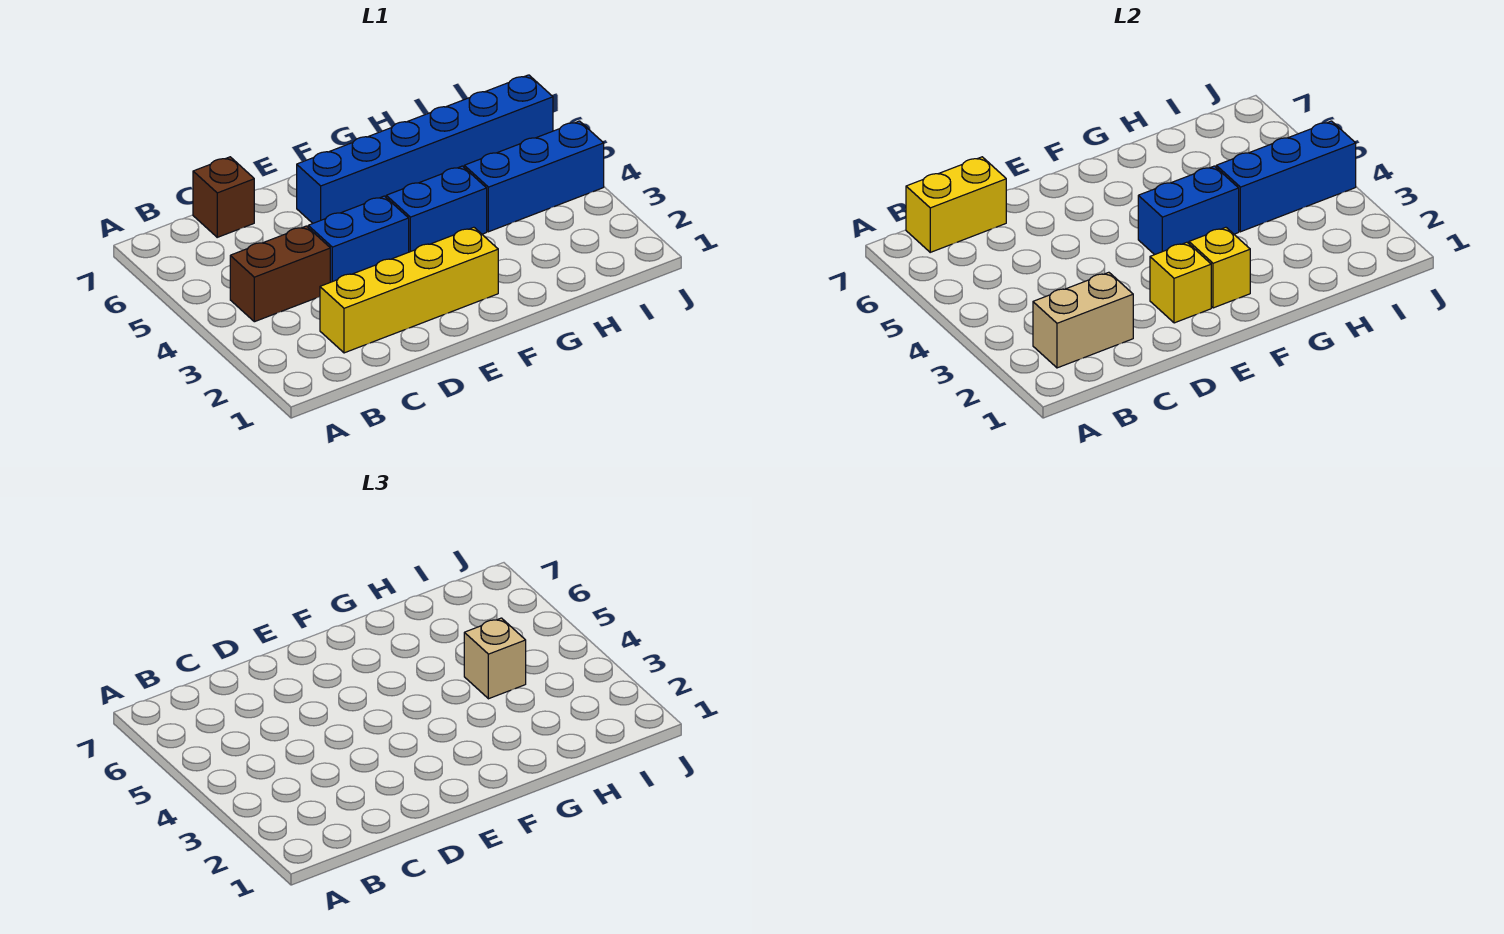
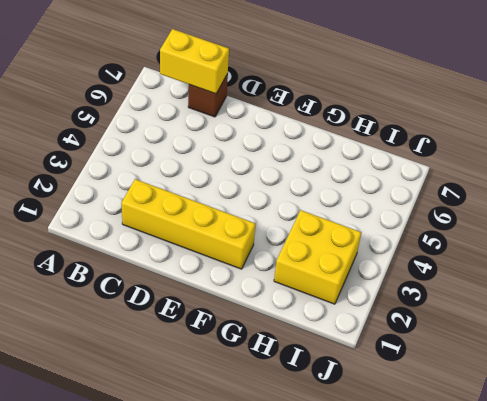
yellow brick H2:I3 level 1 -> none
none -> brown brick B4:C4 level 1
none -> blue brick D4:E4 level 1
none -> blue brick E6:J6 level 1

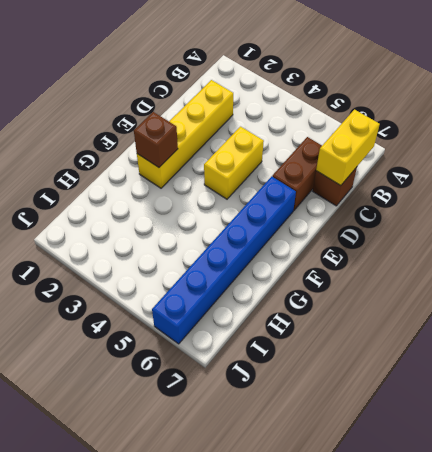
brown brick C6:D6 level 1 -> brown brick B4:C4 level 1
yellow brick D4:E4 level 1 -> blue brick D4:E4 level 1
brown brick F2 level 2 -> yellow brick F2 level 2
none -> blue brick F4:G4 level 1
none -> blue brick H4:J4 level 1
none -> tan brick B2:C2 level 2

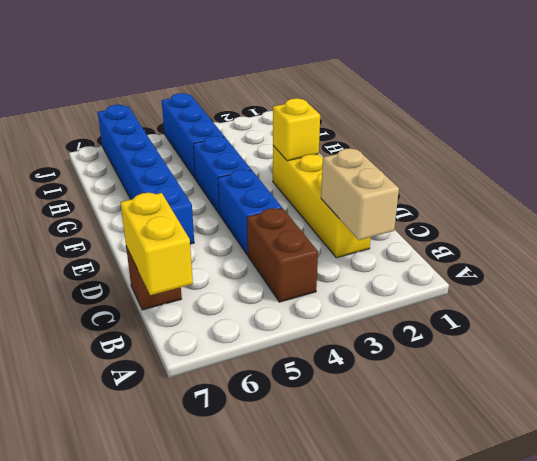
none -> yellow brick E2 level 2
none -> blue brick F4:G4 level 2
none -> blue brick H4:J4 level 2

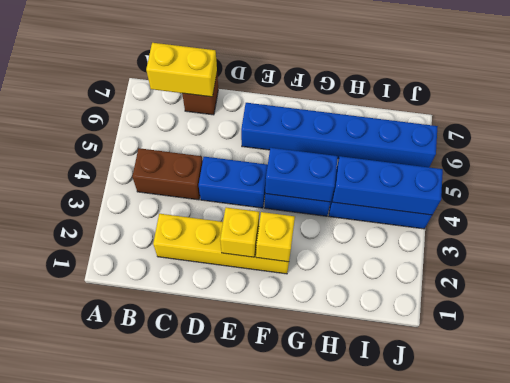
none -> tan brick B2:C2 level 2
none -> tan brick H4 level 3

